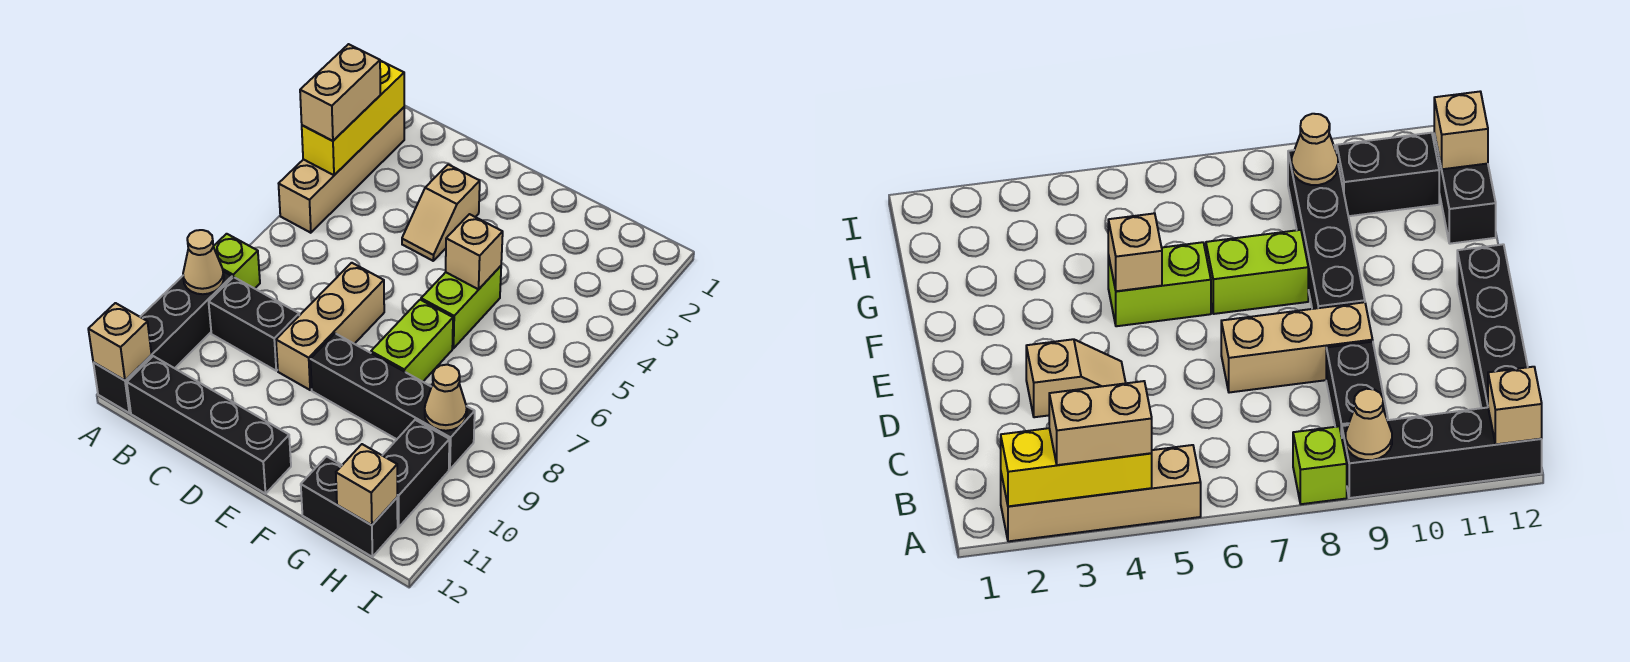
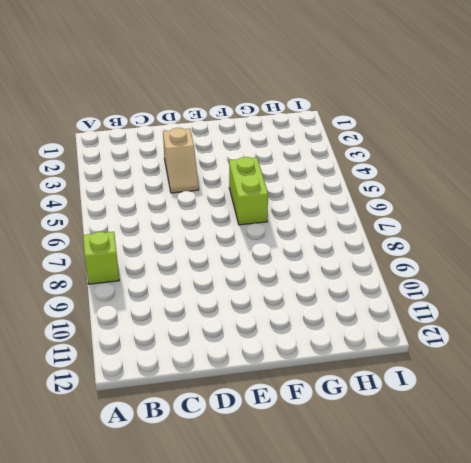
none -> tan brick A2:A5 level 1
none -> black brick A9:A12 level 1
none -> black brick B9:C9 level 1

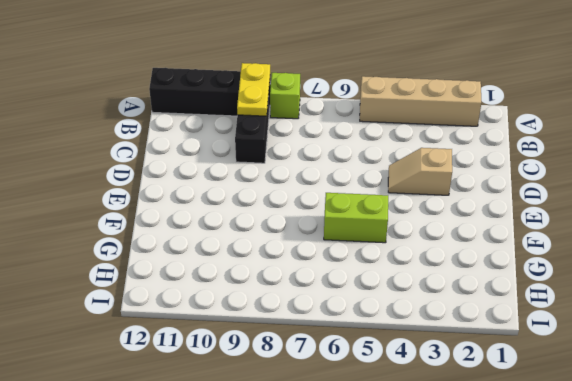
yellow plate A9:B9 level 2 -> tan cone A9 level 2
none -> black brick B12:E12 level 1
none -> tan brick D7:D9 level 1
none -> black brick E9:H9 level 1

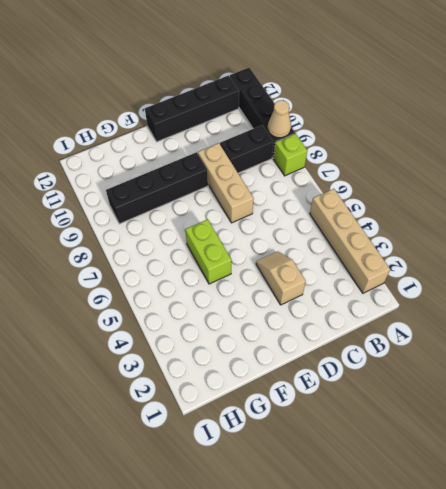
none -> lime brick F7:F8 level 1
none -> black brick G12:H12 level 1
none -> black brick H10:H11 level 1

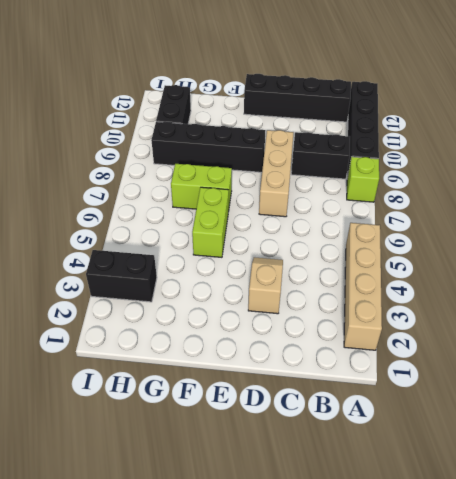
lime brick F7:G7 level 1 -> lime brick F7:F8 level 1
black brick H3:I3 level 1 -> black brick G12:H12 level 1
none -> yellow brick A2:A4 level 2
none -> tan cone A9 level 2
none -> tan brick A12 level 2

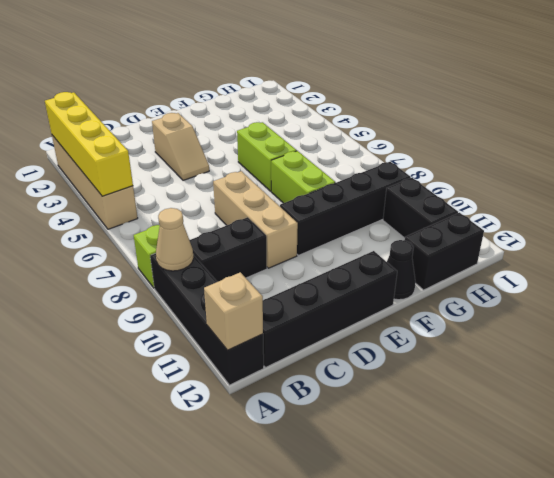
yellow brick A2:A5 level 2 -> yellow brick A2:A4 level 2
black cone F12 level 1 -> none
none -> tan brick F5 level 2
none -> tan cone H9 level 2
none -> tan brick H12 level 2

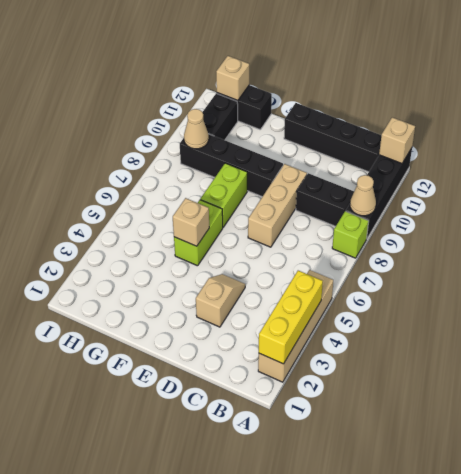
none -> tan brick A3:A4 level 3

